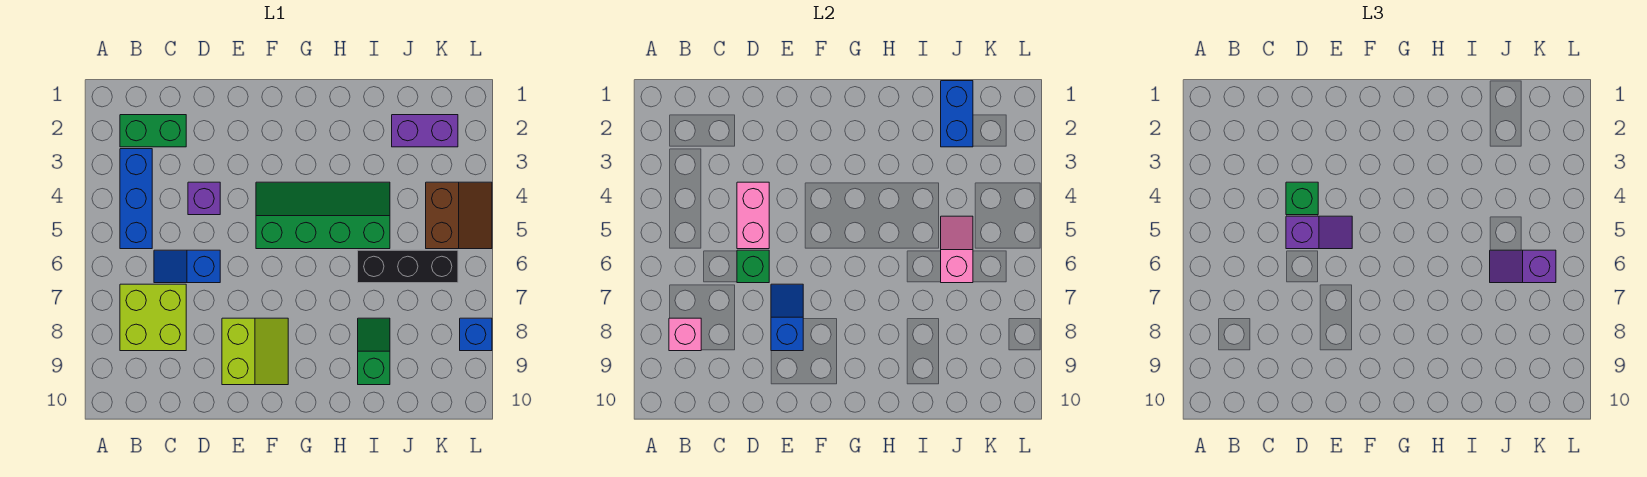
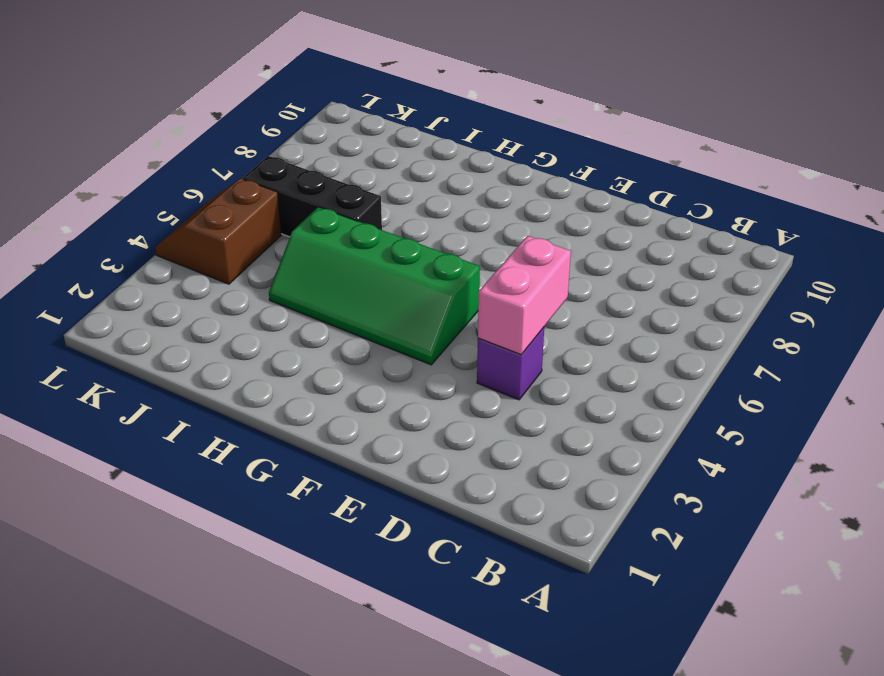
none -> green brick B2:C2 level 1
none -> blue brick B3:B5 level 1
none -> lime brick B7:C8 level 1

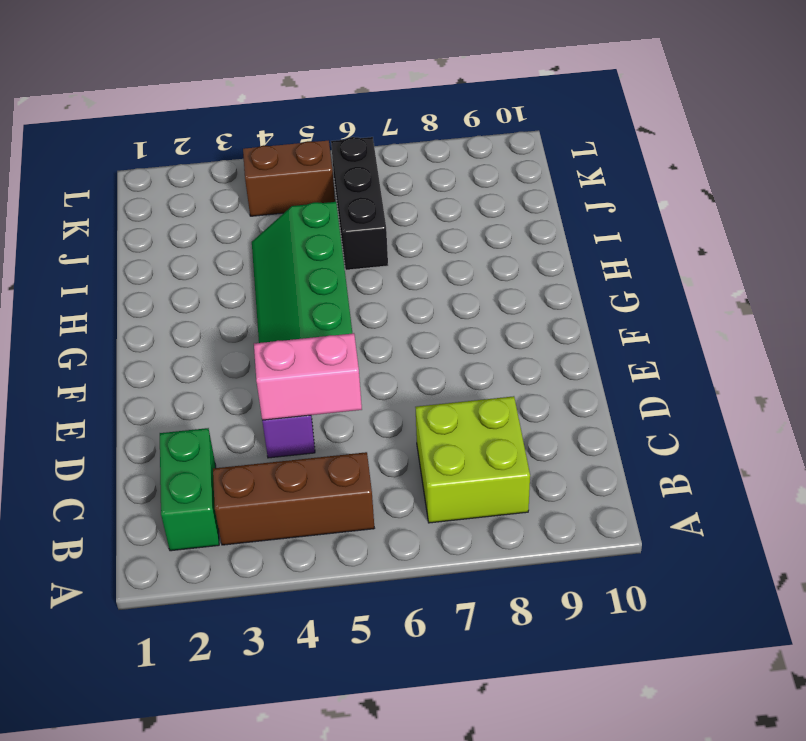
brown brick B3:B5 level 1 -> blue brick B3:B5 level 1
none -> blue slope C6:D6 level 1 top D
none -> lime slope E8:F9 level 1 top E
none -> green slope I8:I9 level 1 top 9

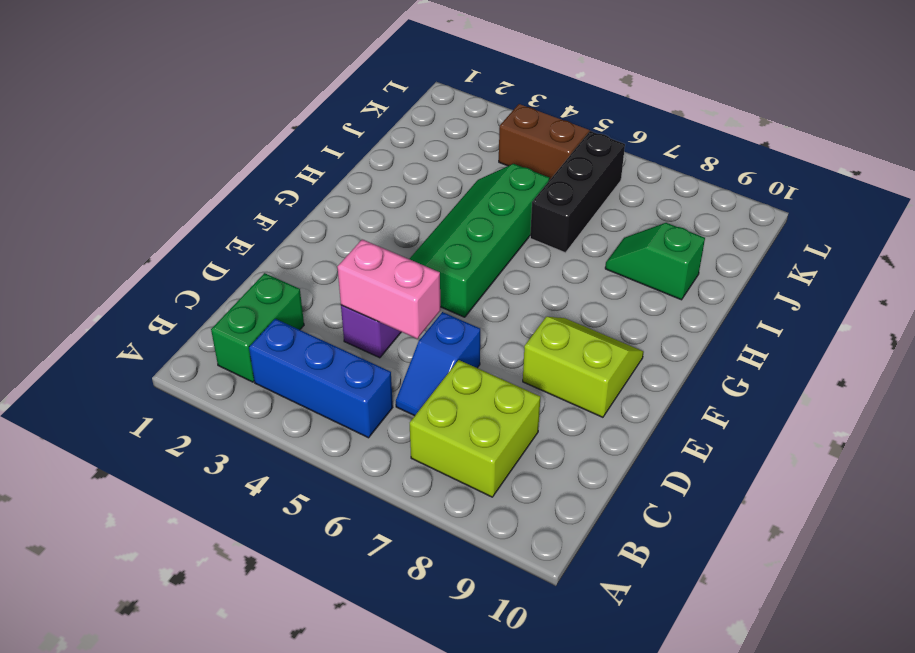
none -> purple brick J2:K2 level 1
none -> blue brick L8 level 1
none -> pink brick B8 level 2

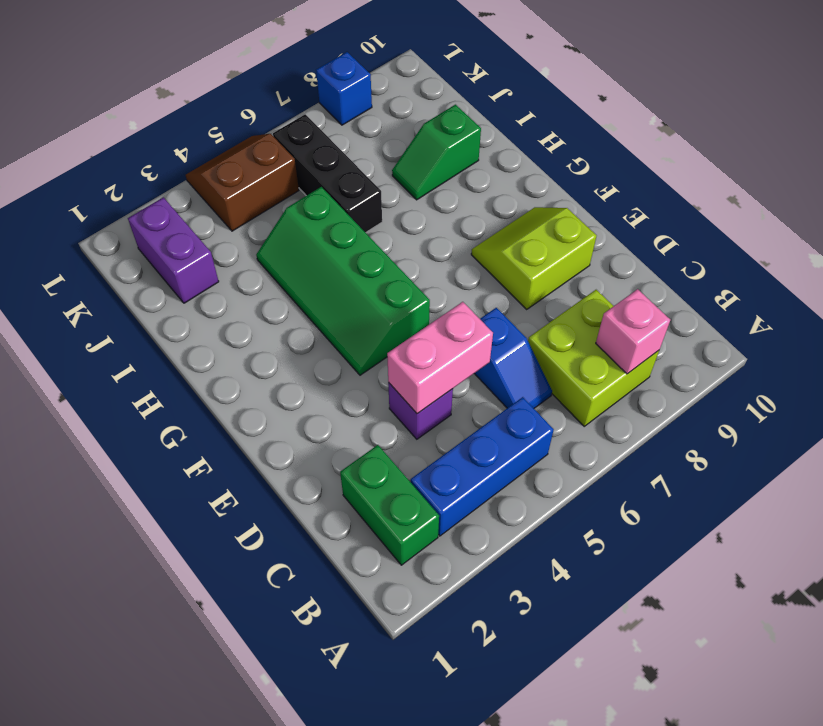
none -> green brick D6 level 2
none -> blue slope E7:E8 level 2 top 8
none -> blue brick J1:J2 level 2

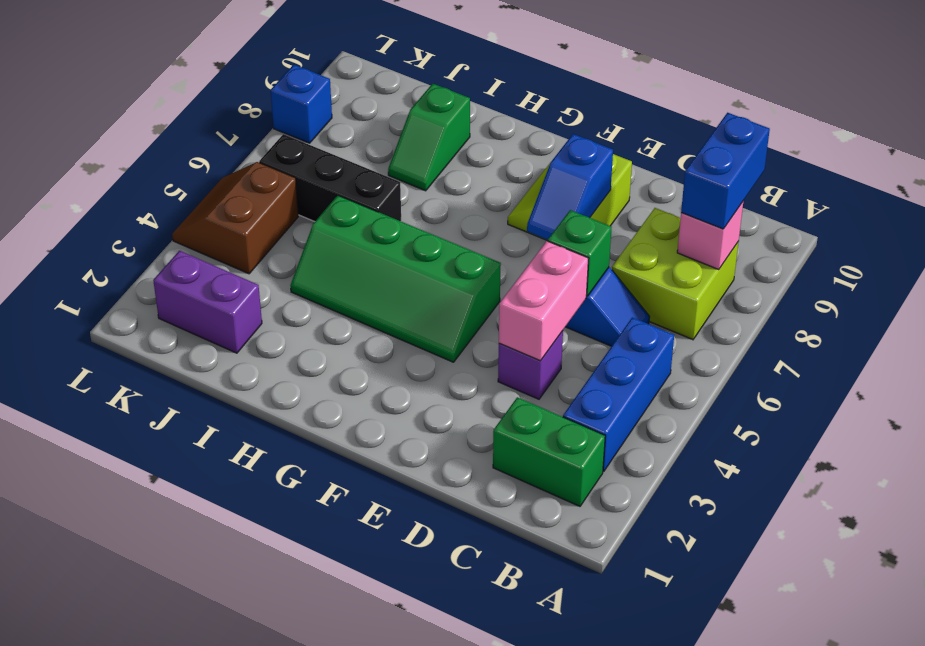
blue brick B8:B9 level 3 -> blue brick J1:J2 level 2
none -> pink slope J5:J6 level 2 top 6
none -> green brick D4 level 3
none -> purple slope D5:E5 level 3 top D

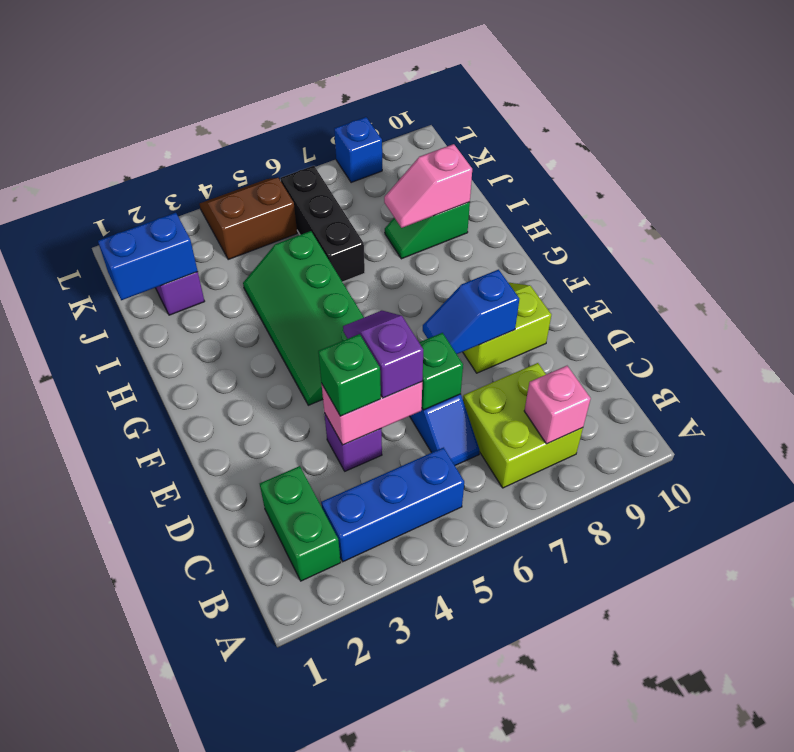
pink slope I8:I9 level 2 top 9 -> pink slope J5:J6 level 2 top 6
none -> purple slope J6:K6 level 3 top K

